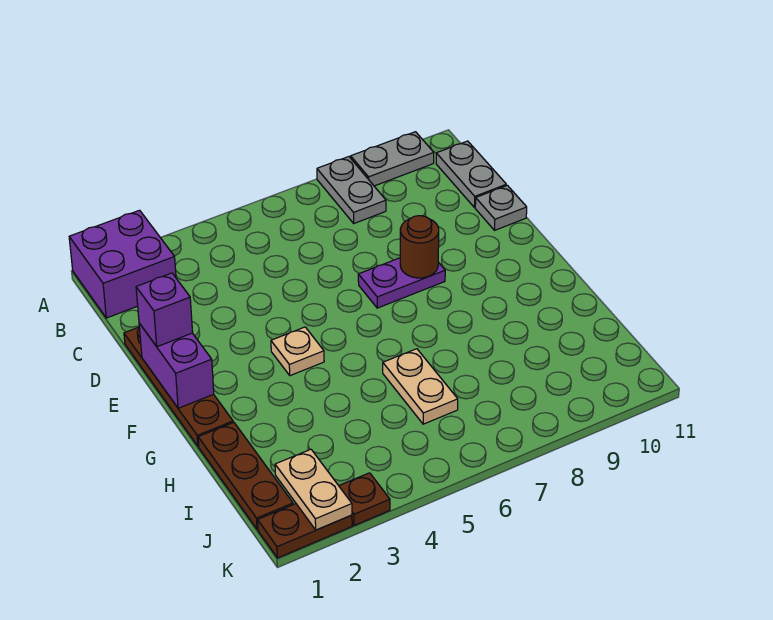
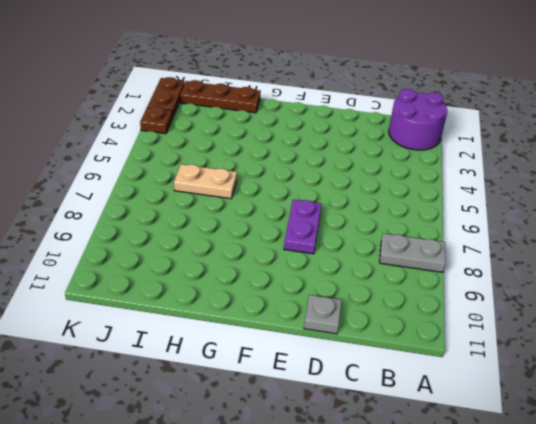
purple round brick A1:B2 level 1 -> purple brick A1:B2 level 1
none -> grey plate A9:A10 level 1
none -> grey plate B11:C11 level 1
none -> brown plate D1:G1 level 1

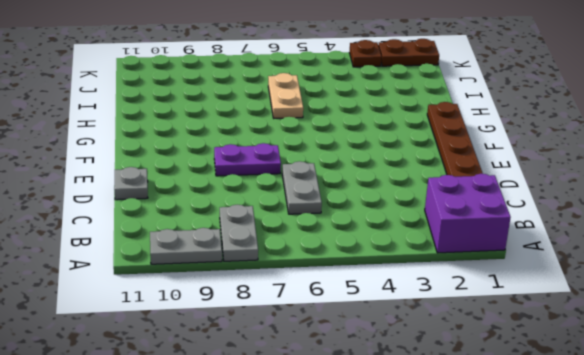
grey plate C6:D6 level 1 -> grey plate B11:C11 level 1
none -> tan plate F4 level 1
none -> brown plate H1:J1 level 1
none -> purple brick E1:F1 level 2

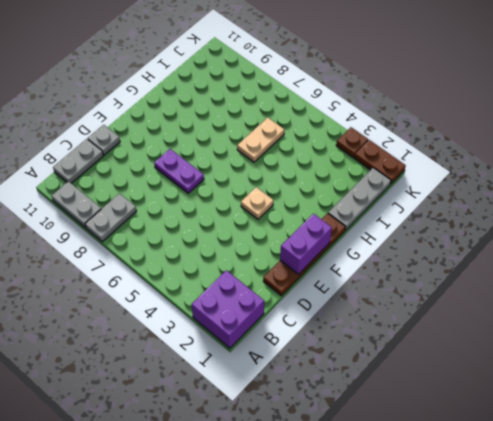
grey plate H1:J1 level 1 -> brown plate H1:J1 level 1
none -> brown round brick E8 level 2
none -> tan plate J2:K2 level 2
none -> purple brick E1 level 3

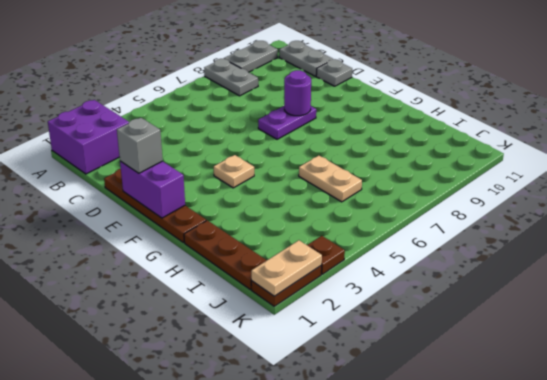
grey brick E1 level 3 -> purple brick E1 level 3
purple round brick E8 level 2 -> brown round brick E8 level 2
tan plate K1:K2 level 2 -> tan plate J2:K2 level 2

